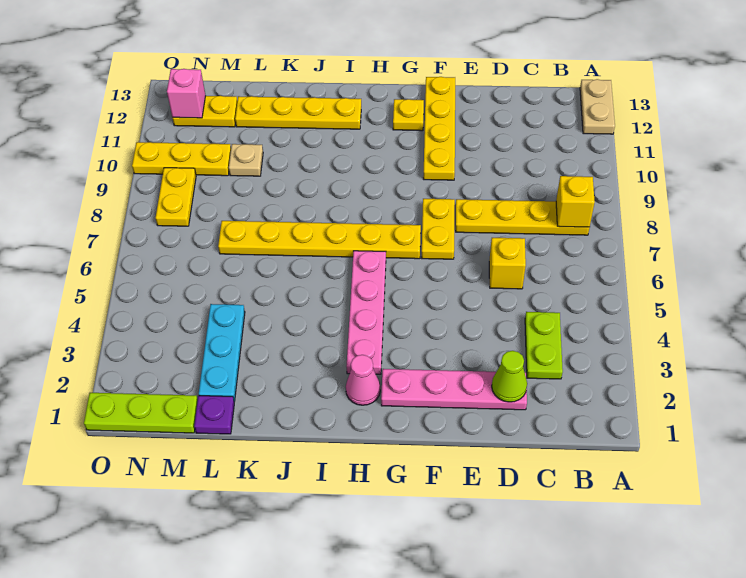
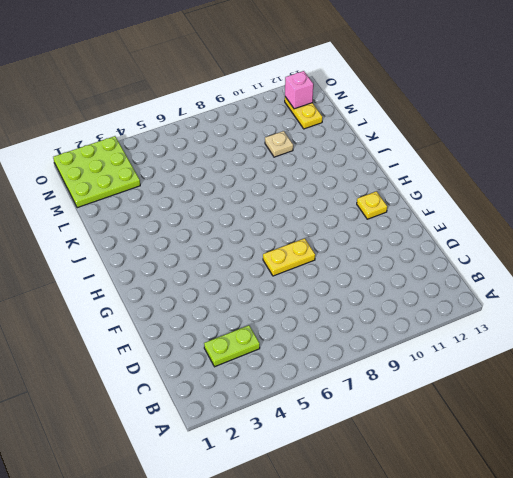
lime plate M1:O3 level 1 -> lime plate M1:O1 level 1
none -> tan plate A12:A13 level 1
none -> yellow plate B8:E8 level 1
none -> pink plate D2:G2 level 1

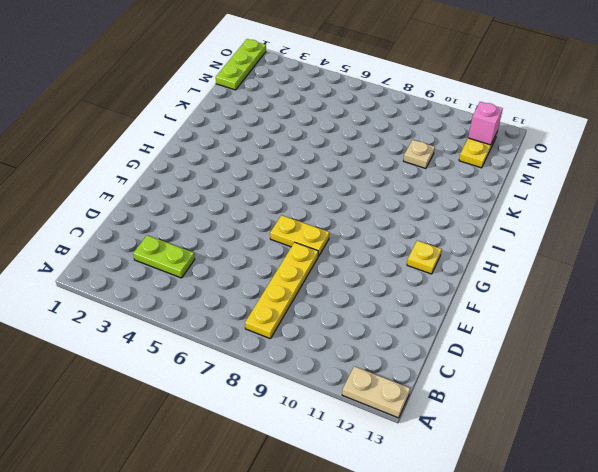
none -> pink plate D2:G2 level 1
none -> yellow brick D6 level 1
none -> yellow plate F10:F13 level 1

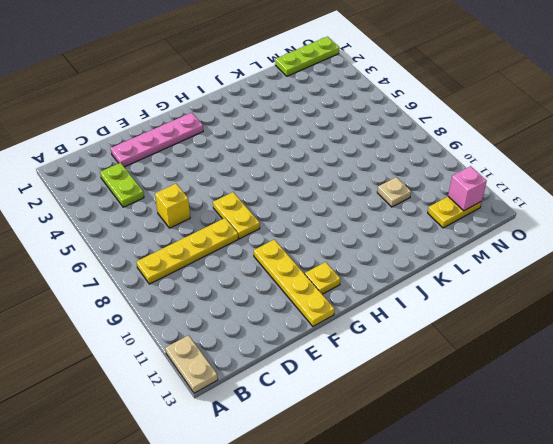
none -> yellow plate G7:L7 level 1
none -> pink cone H2 level 1
none -> pink plate H3:H6 level 1

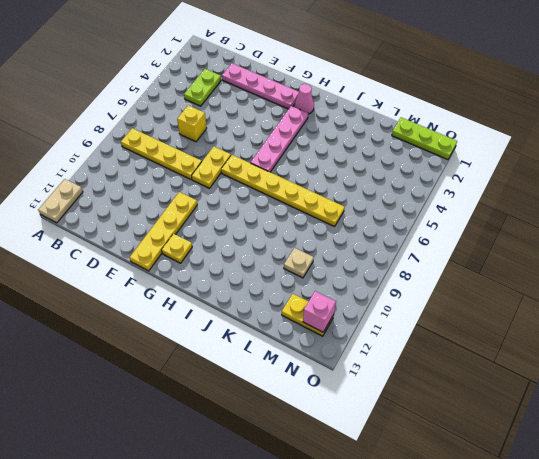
none -> yellow plate I12:L12 level 1
none -> purple plate L1 level 1
none -> cyan plate L2:L4 level 1

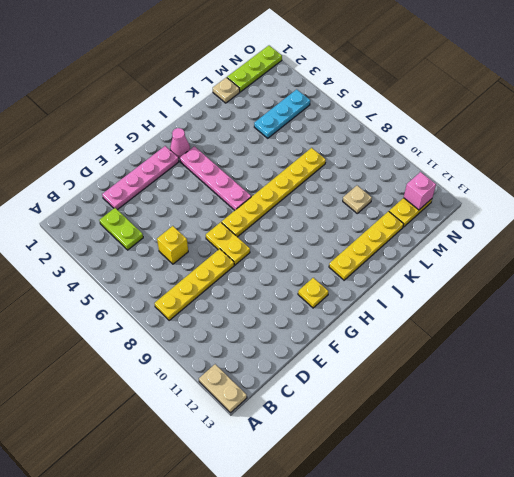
tan plate L1 level 1 -> purple plate L1 level 1
cyan plate L4:N4 level 1 -> cyan plate L2:L4 level 1
none -> yellow plate F10:F13 level 1
none -> yellow plate M10:O10 level 1
none -> yellow plate N8:N9 level 1

